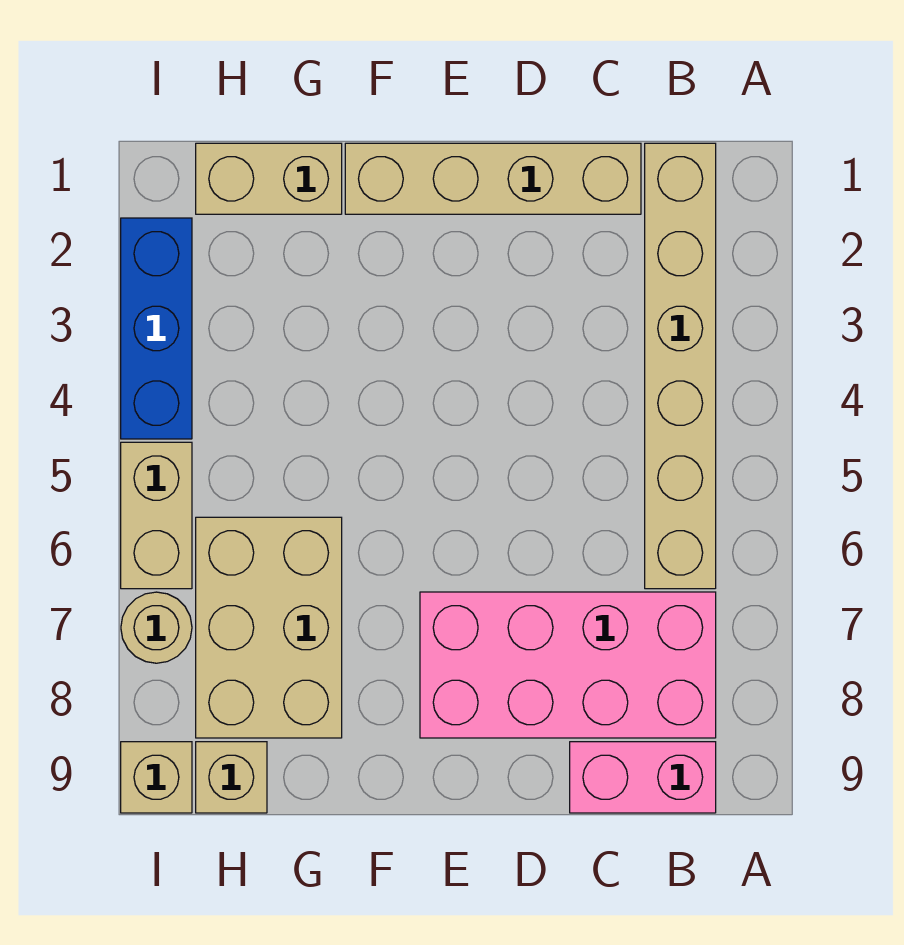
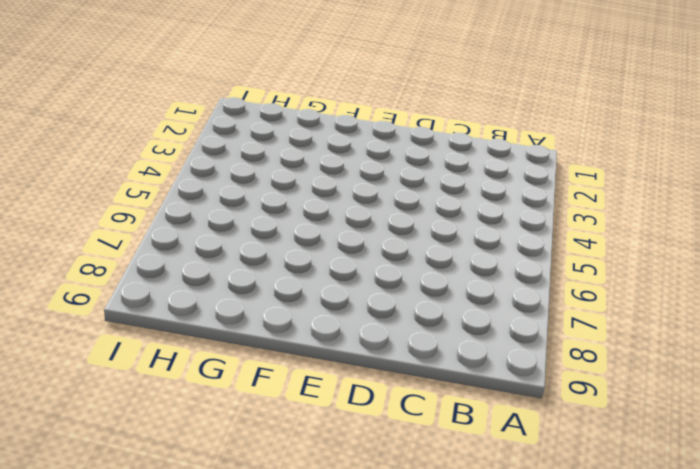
none -> tan brick B1:B6 level 1
none -> pink brick B7:E8 level 1

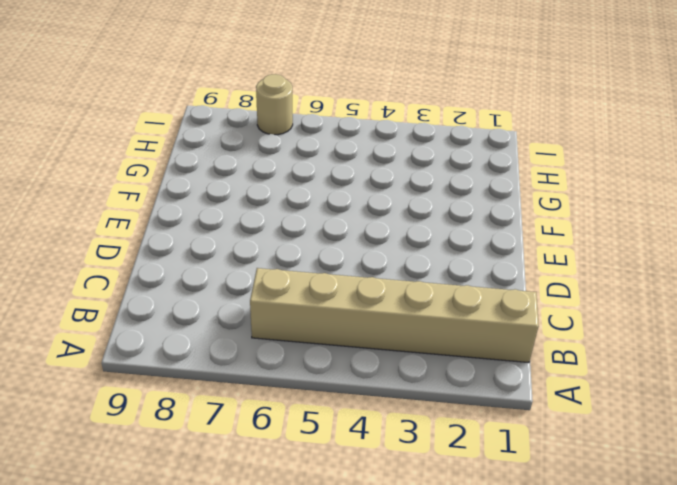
none -> pink brick B7:E8 level 1
none -> pink brick B9:C9 level 1

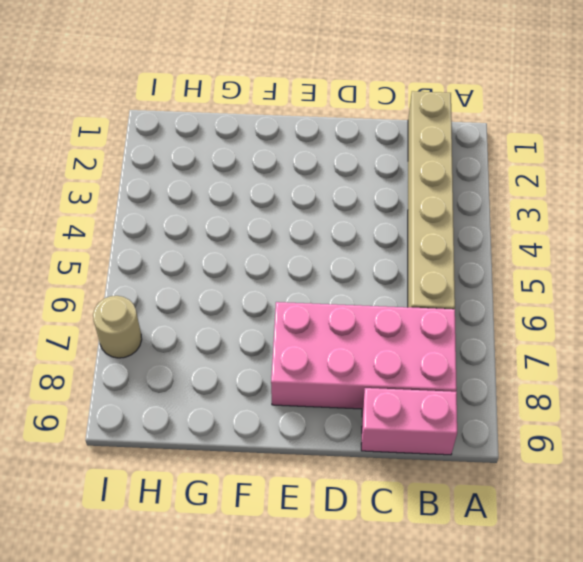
none -> tan brick C1:F1 level 1
none -> tan brick G1:H1 level 1

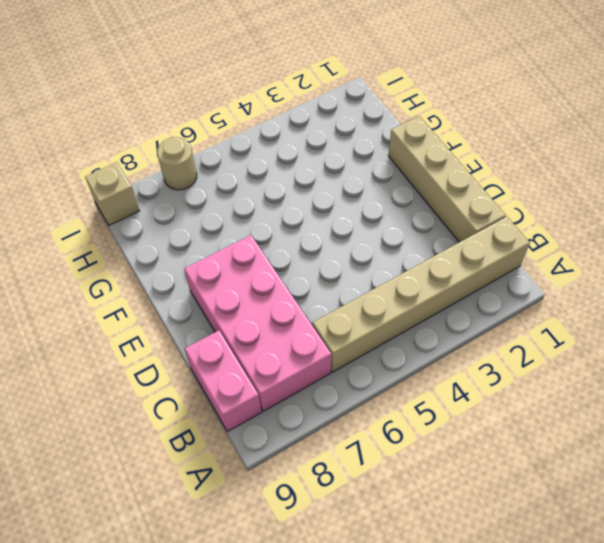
none -> tan brick G1:H1 level 1
none -> tan brick G6:H8 level 1

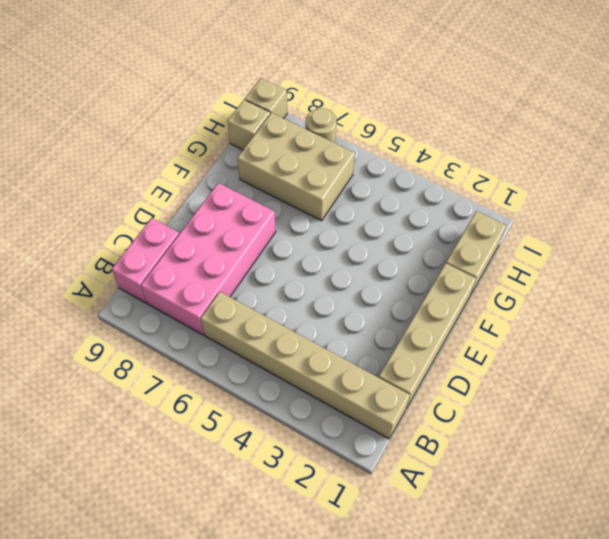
none -> blue brick I2:I4 level 1
none -> tan brick I5:I6 level 1

